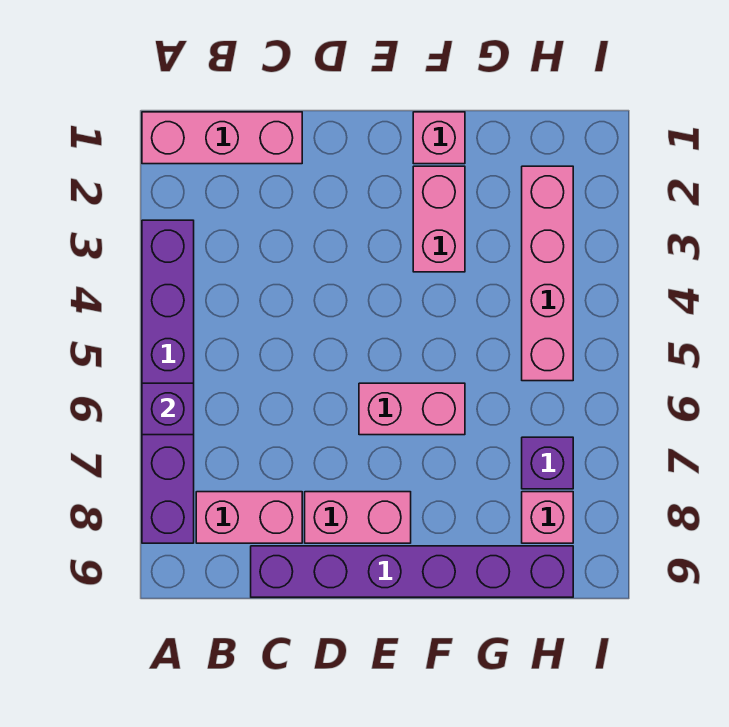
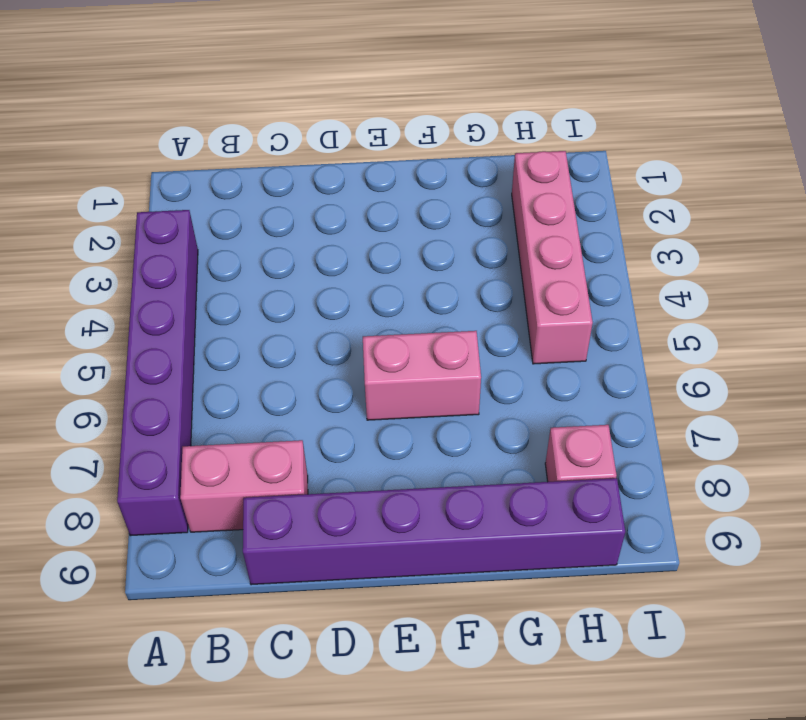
none -> pink brick A1:C1 level 1
none -> pink brick D8:E8 level 1
none -> pink brick F1 level 1

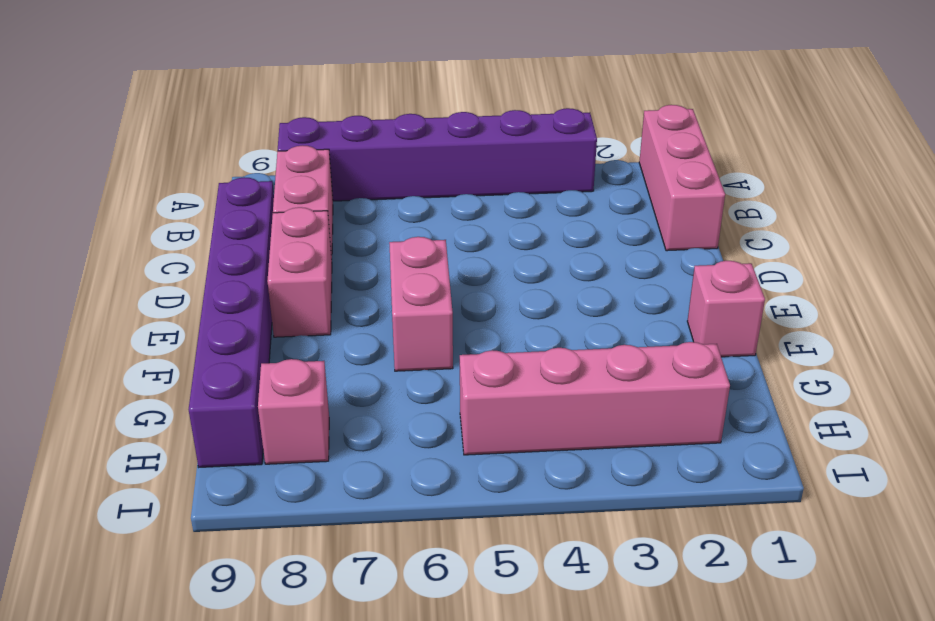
none -> pink brick F2:F3 level 1
none -> purple brick H7 level 1
none -> purple brick A6 level 2

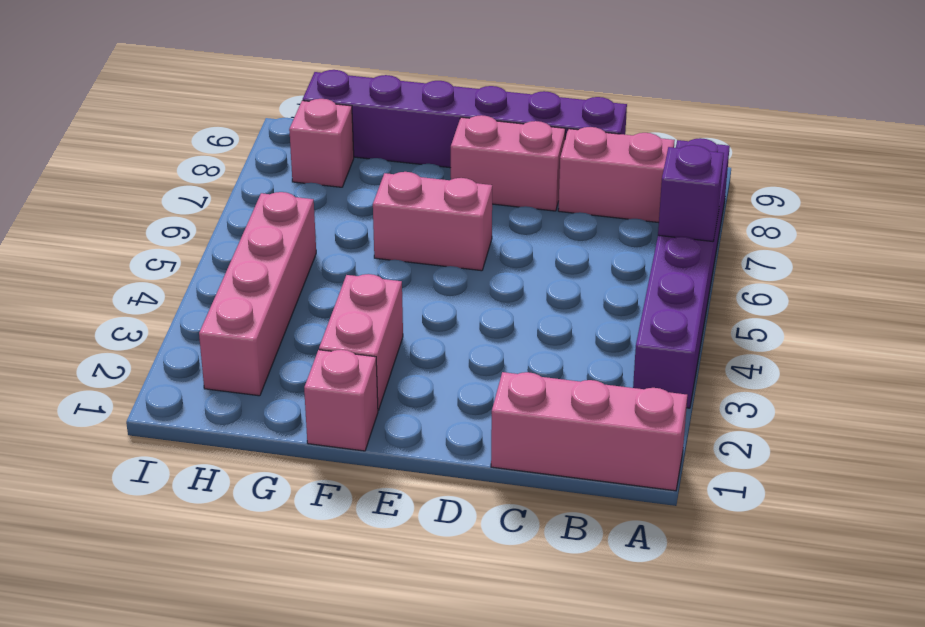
none -> purple brick H7 level 1

